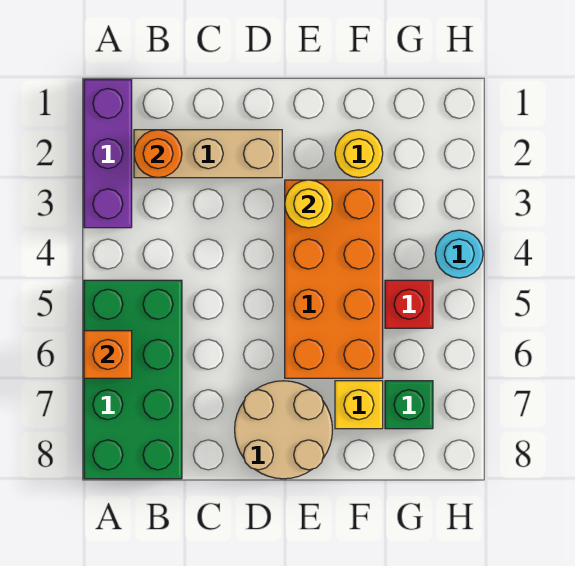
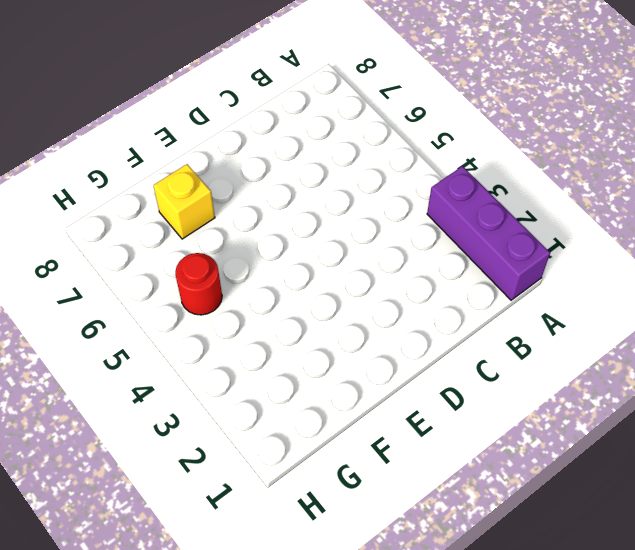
red round brick G5 level 1 -> red brick G5 level 1
none -> green brick A5:B8 level 1
none -> tan brick B2:D2 level 1
none -> tan round brick D7:E8 level 1

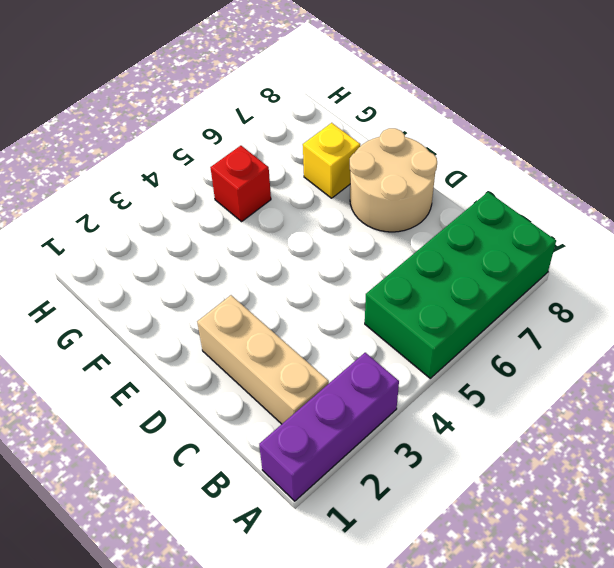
none -> orange brick E3:F6 level 1
none -> yellow round brick F2 level 1
none -> green brick G7 level 1

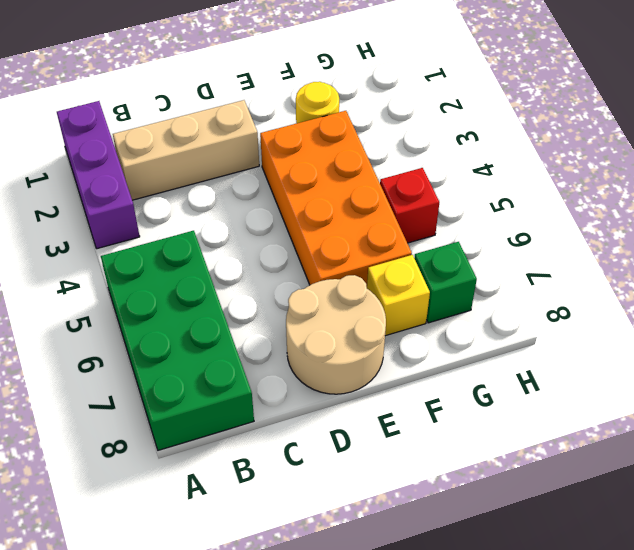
none -> cyan round brick H4 level 1
none -> orange brick A6 level 2
none -> orange round brick B2 level 2

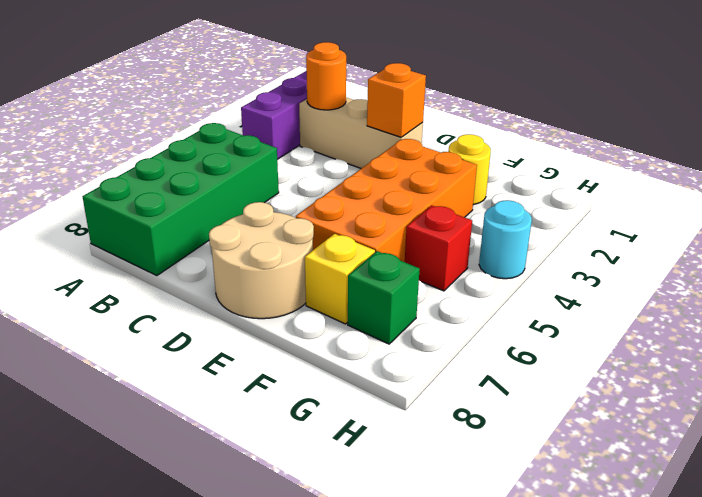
orange brick D2 level 2 -> orange brick A6 level 2
none -> yellow round brick E3 level 2

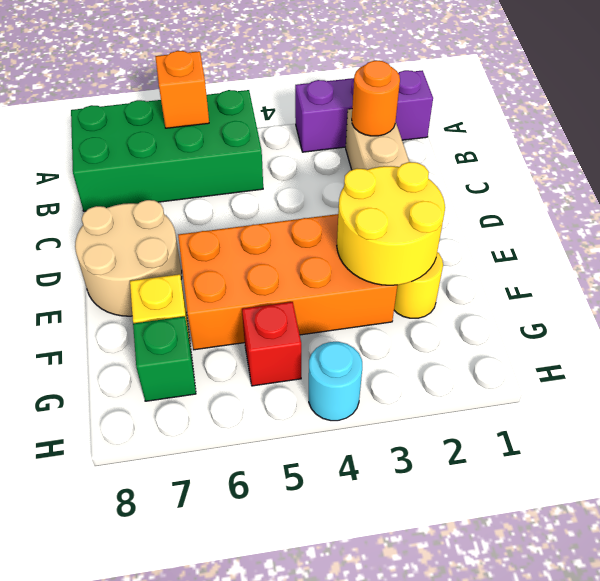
yellow round brick E2:F3 level 2 -> yellow round brick E3 level 2

